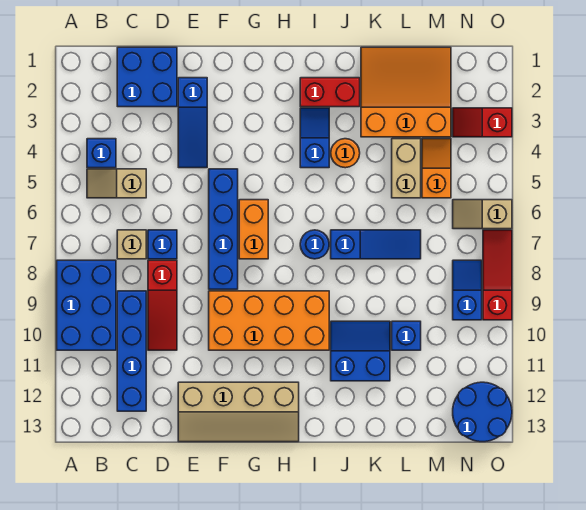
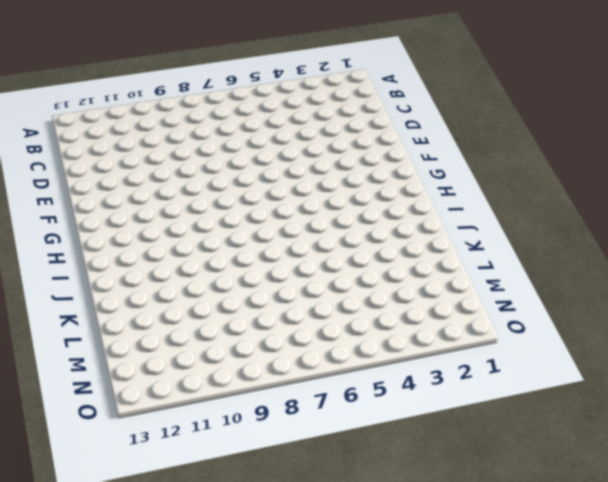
none -> blue brick A8:B10 level 1
none -> blue brick B4 level 1
none -> tan slope B5:C5 level 1 top C

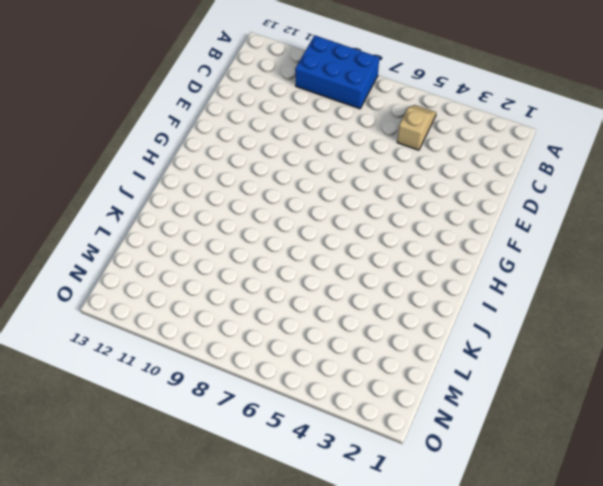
none -> blue brick B4 level 1
none -> blue brick C1:D2 level 1
none -> tan brick C7 level 1

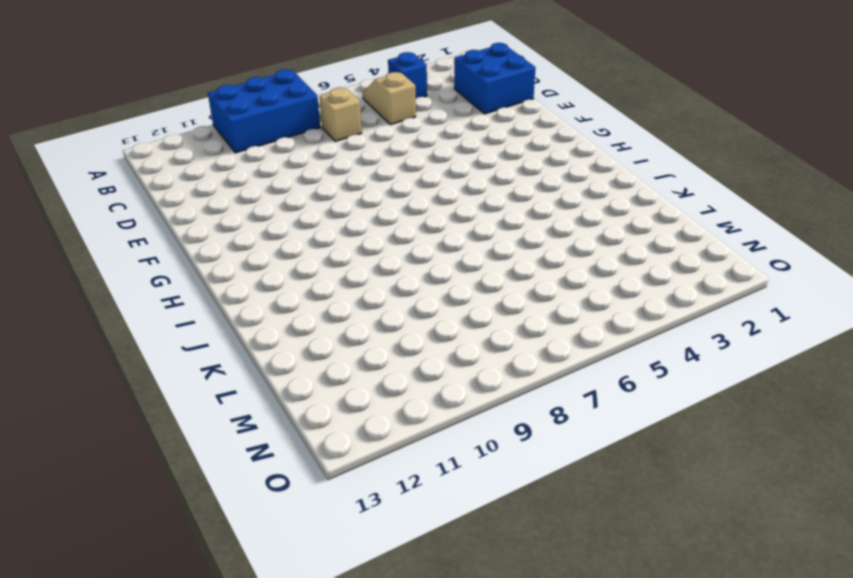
none -> blue brick C9:C12 level 1
none -> blue brick D7 level 1
none -> red slope D8:D10 level 1 top 8

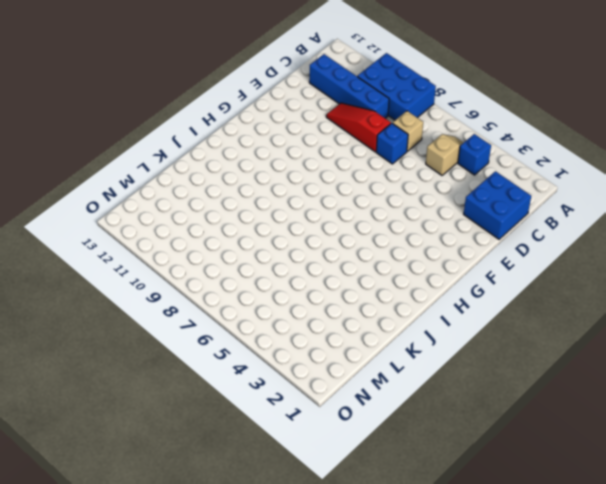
none -> blue slope E2:E4 level 1 top 2
none -> tan slope E12:H13 level 1 top 12
none -> blue brick F5:F8 level 1

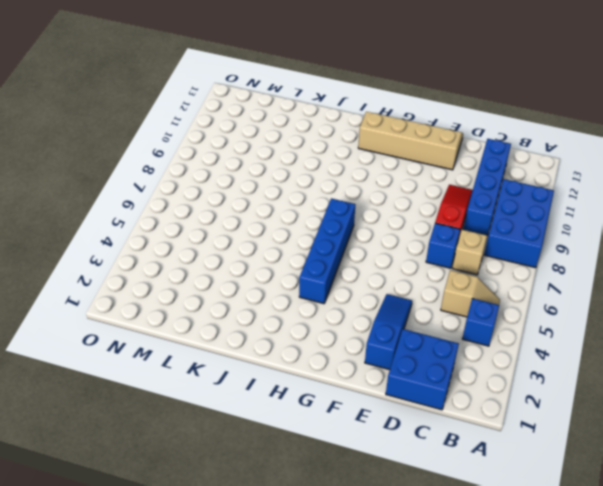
blue brick H4:H7 level 1 -> blue brick F5:F8 level 1
none -> orange brick F9:I10 level 1
none -> orange brick G6:G7 level 1
none -> red brick I2:J2 level 1

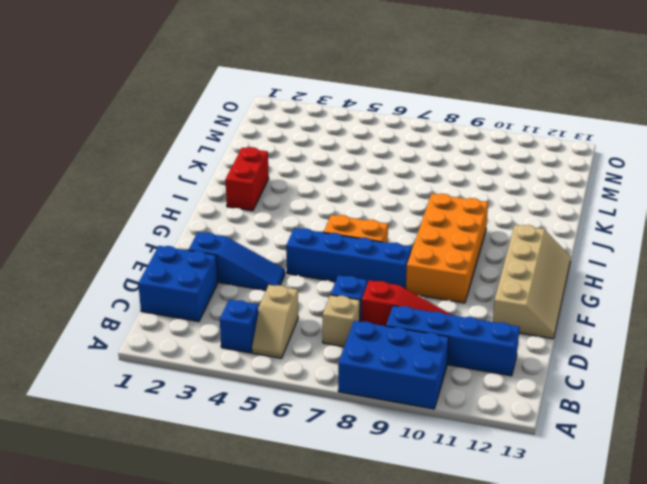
none -> blue slope I3:I4 level 1 top 4
none -> blue round brick I7 level 1
none -> orange round brick J4 level 1

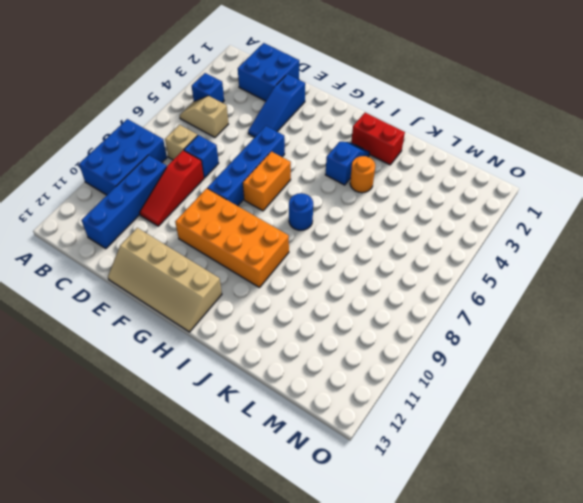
none -> blue slope J7:L7 level 1 top J
none -> blue slope J10:K11 level 1 top 11
none -> orange slope K1:M3 level 1 top 3

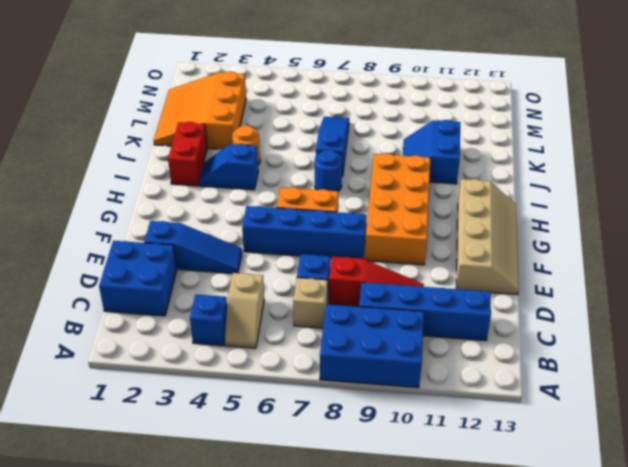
none -> tan brick L4:L5 level 1
none -> blue brick L10 level 1
none -> orange slope M4:M5 level 1 top 5

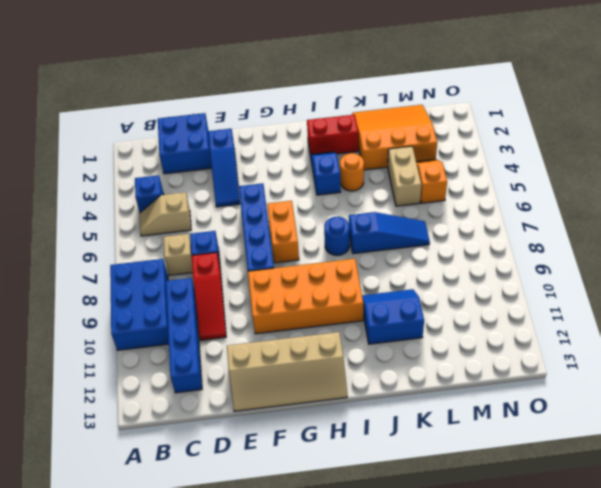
none -> blue brick L10 level 1
none -> red slope N3:O3 level 1 top O
none -> tan slope N6:O6 level 1 top O

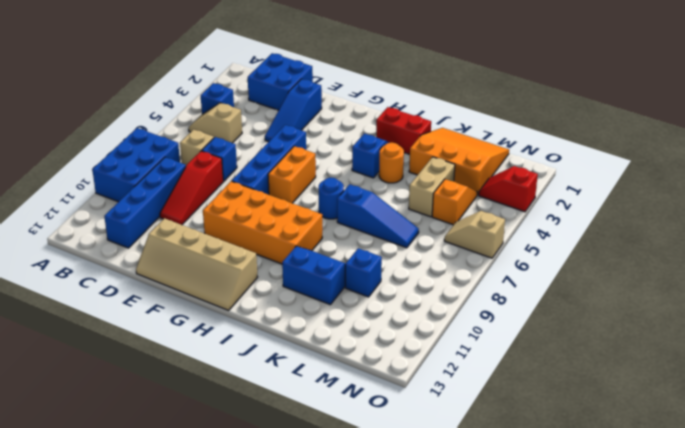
none -> blue slope N8:N9 level 1 top 9
none -> blue round brick N12:O13 level 1
none -> red slope O7:O9 level 1 top 9

